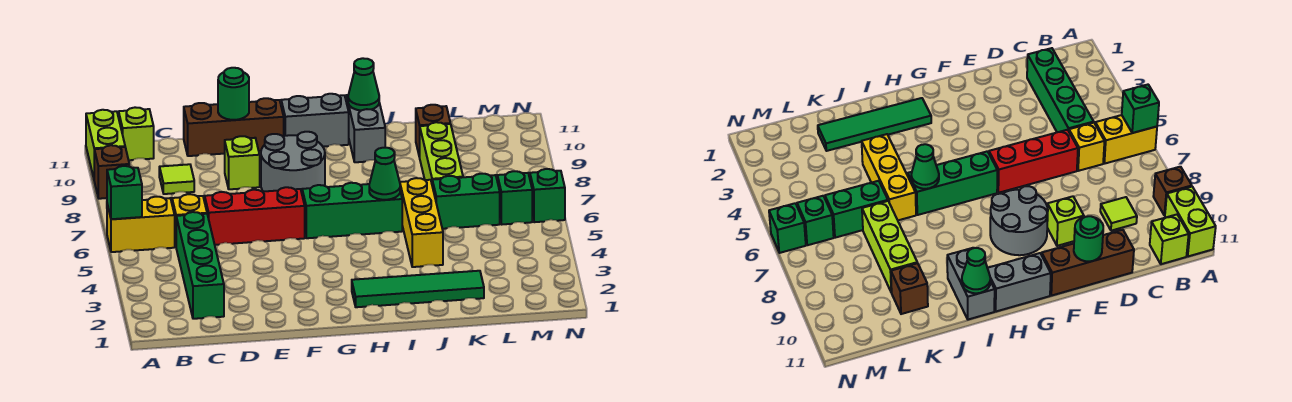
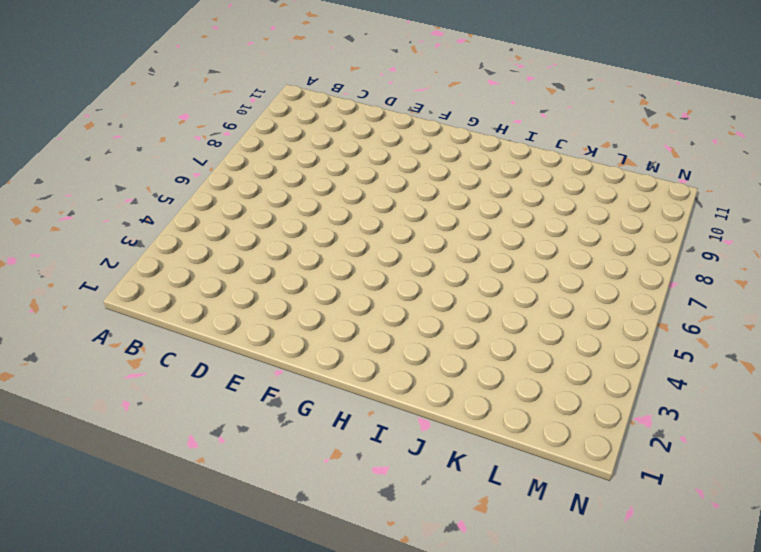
none -> yellow brick A6:B6 level 1
none -> brown brick A9 level 1
none -> lime brick A10:A11 level 1

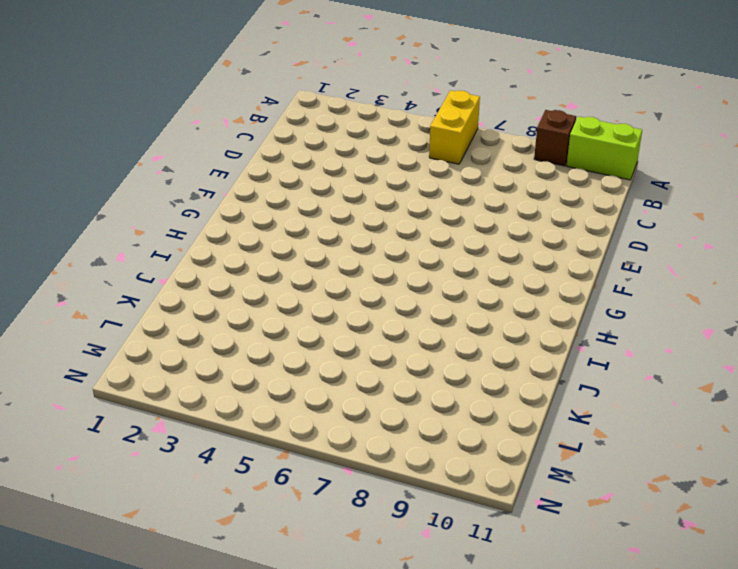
none -> lime brick B11 level 1
none -> green brick C2:C5 level 1
none -> yellow brick C6 level 1

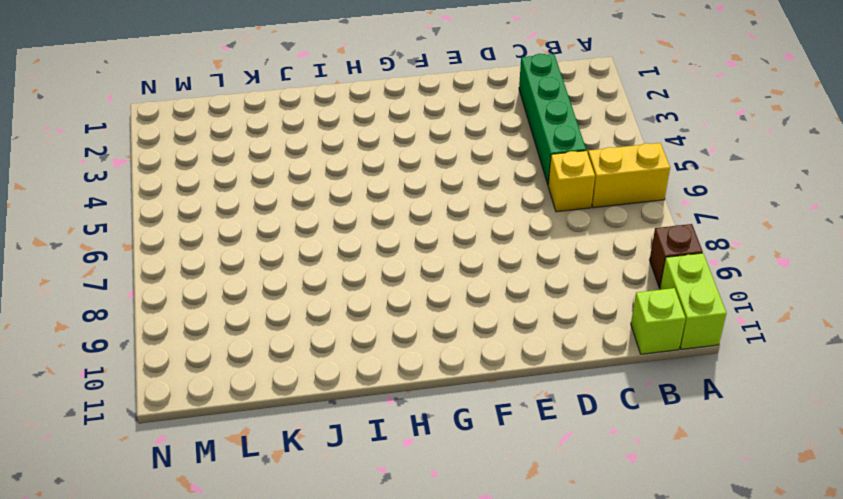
none -> lime tile C9 level 1
none -> red brick D6:F6 level 1
none -> brown brick D11:F11 level 1

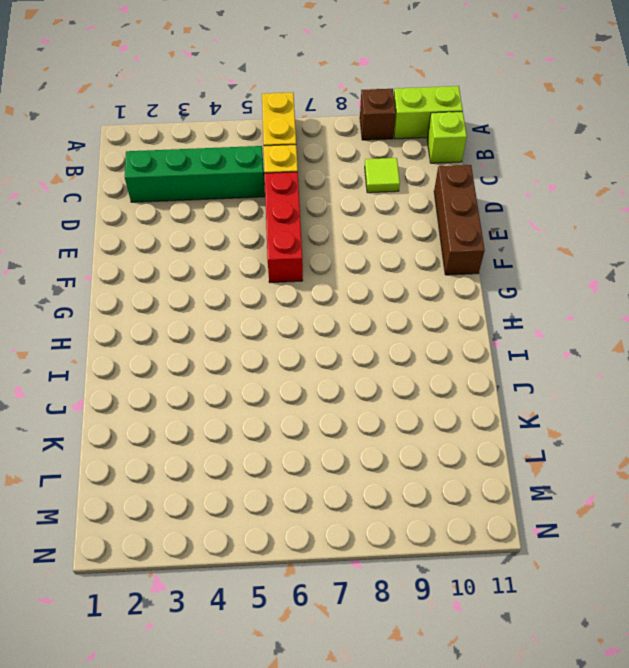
none -> lime brick E9 level 1
none -> grey round brick F8:G9 level 1
none -> green brick G6:I6 level 1

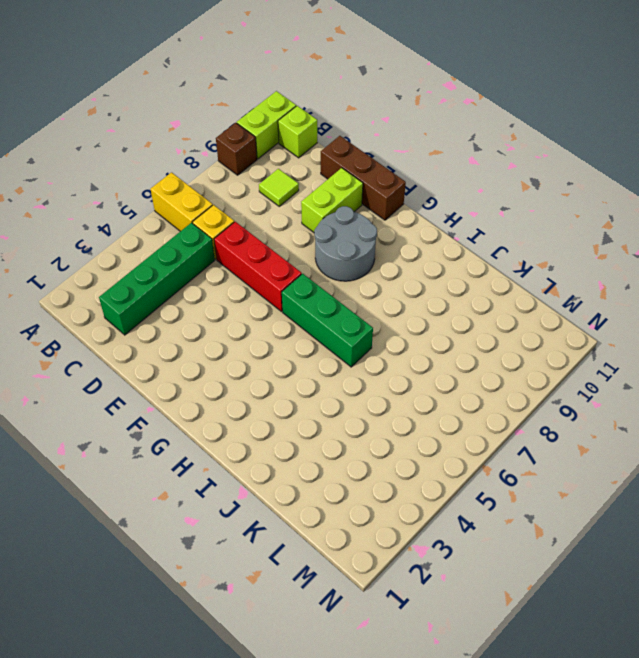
lime brick E9:E10 level 1 -> lime brick E9 level 1
none -> grey brick G11:H11 level 1
none -> green tile H2:K2 level 1
none -> grey brick I10:I11 level 1

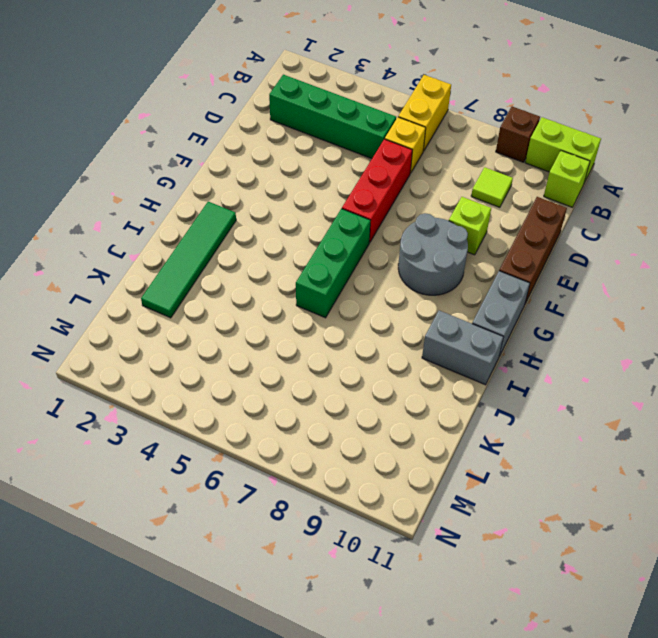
none -> yellow brick J4:J6 level 1
none -> green brick K6:L6 level 1
none -> lime brick K7:K9 level 1

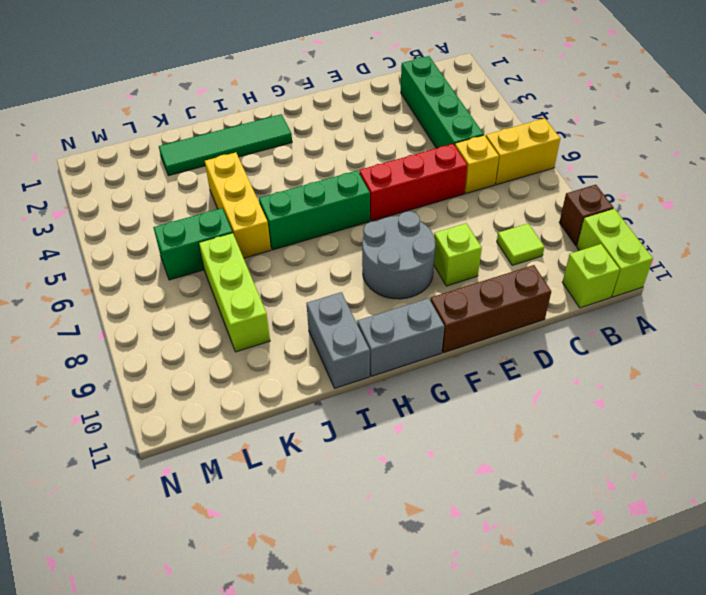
none -> brown brick K10 level 1
none -> green brick M6 level 1
none -> green brick N6 level 1

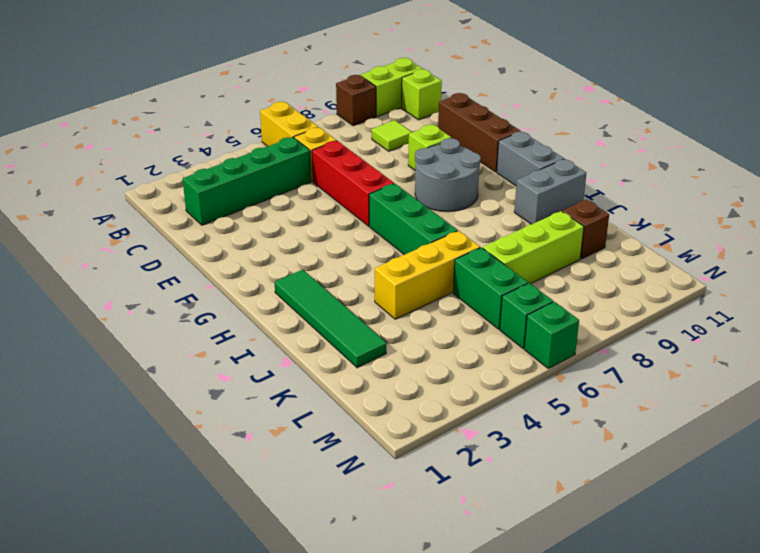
none -> green brick A6 level 2
none -> green round brick E11 level 2
none -> green cone I6 level 2

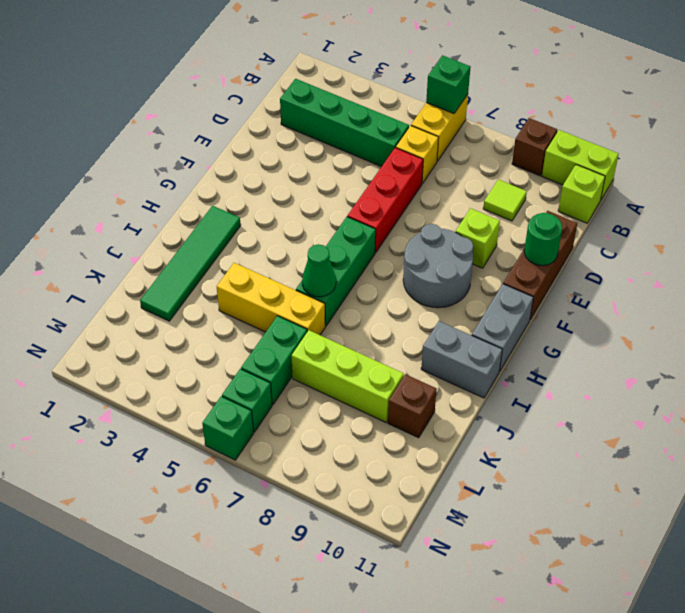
none -> green cone I11 level 2

